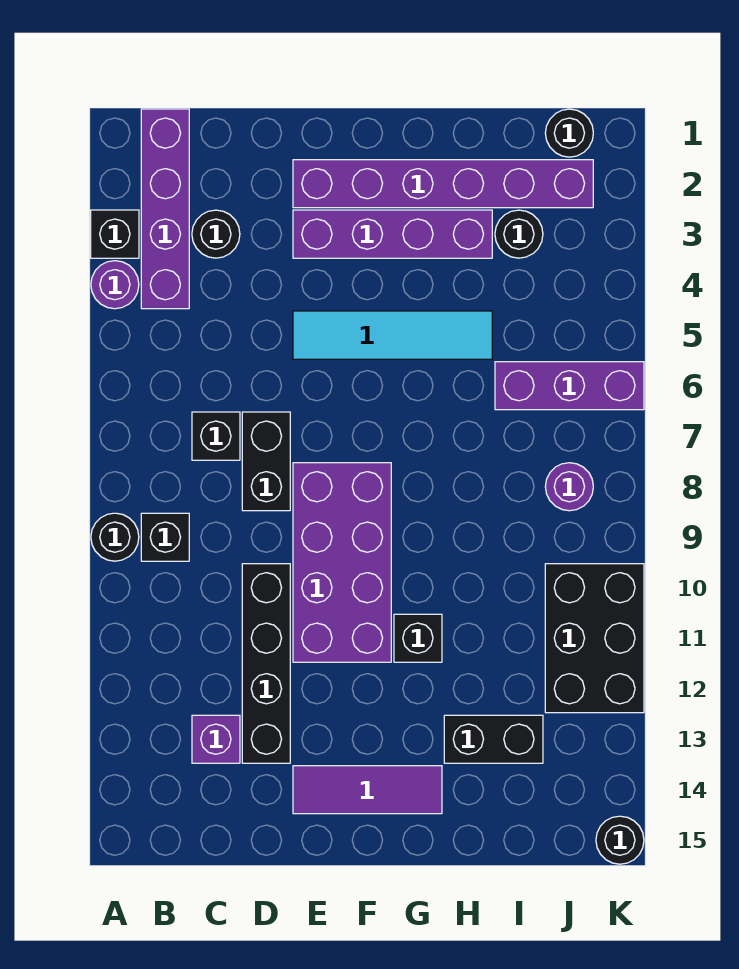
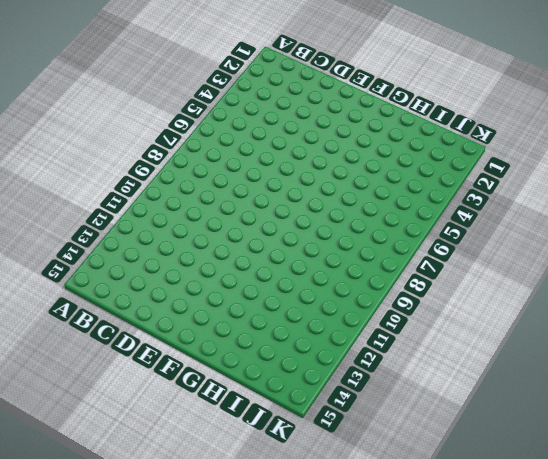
none -> black brick A3 level 1
none -> purple round brick A4 level 1
none -> black round brick A9 level 1

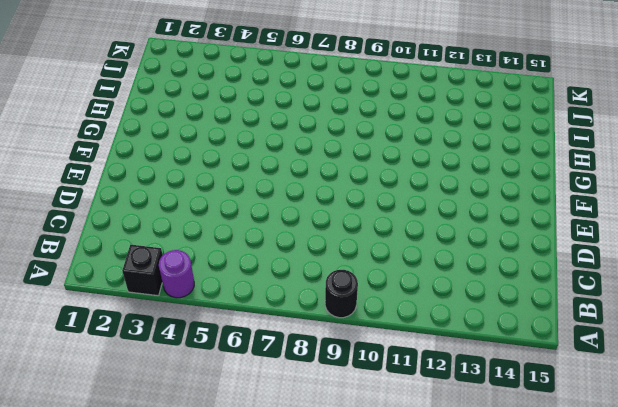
none -> purple brick B1:B4 level 1
none -> black brick B9 level 1
none -> black round brick C3 level 1

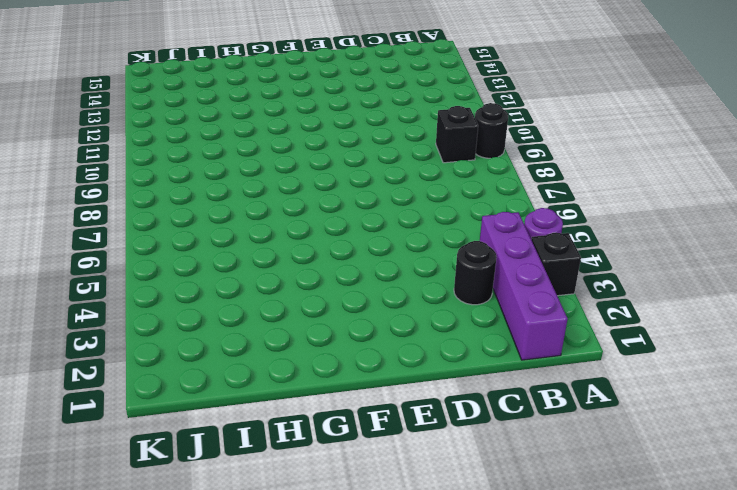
none -> black brick C7 level 1
none -> purple brick C13 level 1
none -> black brick D7:D8 level 1

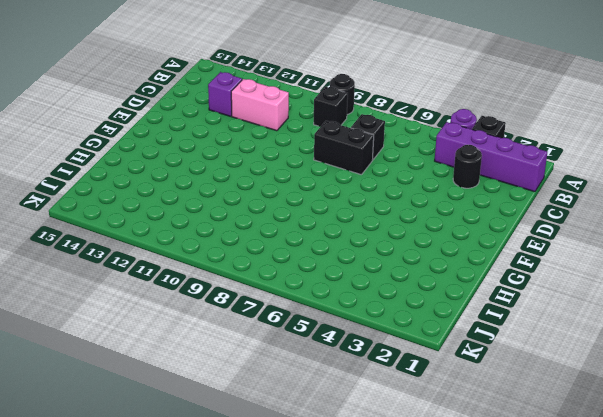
pink brick C11:C12 level 1 -> none
none -> black brick D10:D13 level 1
none -> purple brick E2:J2 level 1
none -> purple brick E3:H3 level 1

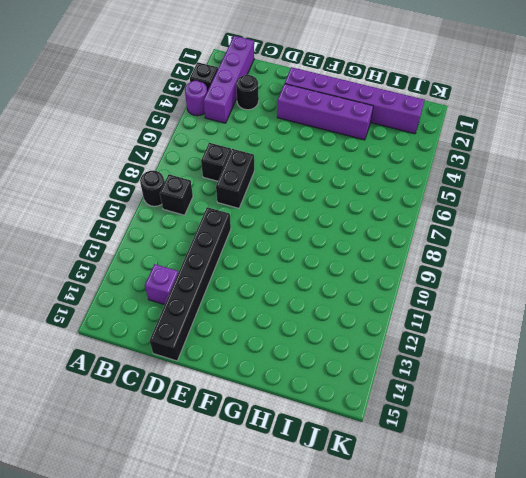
black brick D10:D15 level 1 -> black brick D10:D13 level 1
none -> cyan tile E5:H5 level 1
none -> purple brick E8:F11 level 1
none -> purple tile E14:G14 level 1

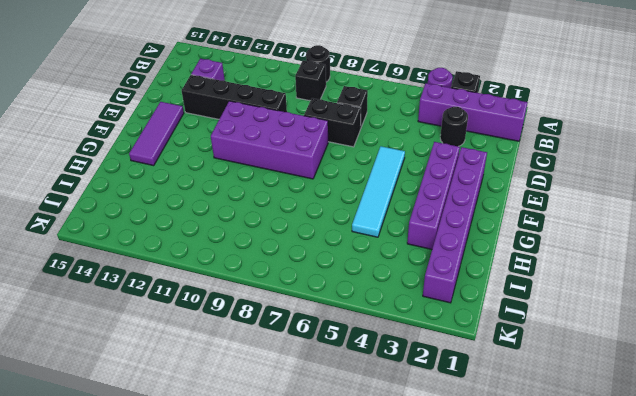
none -> black brick G11 level 1
none -> black brick H13:I13 level 1
none -> black round brick I3 level 1

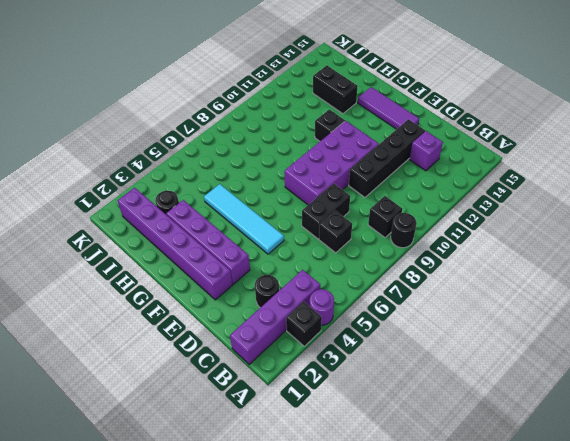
none -> purple brick I6:K6 level 1
none -> black round brick J1 level 1
none -> purple round brick J8 level 1

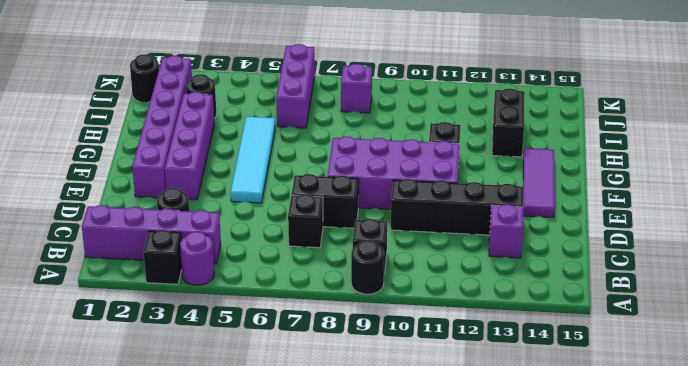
purple brick J8 level 1 -> purple round brick J8 level 1
none -> black brick J10:K12 level 1
none -> black round brick K15 level 1

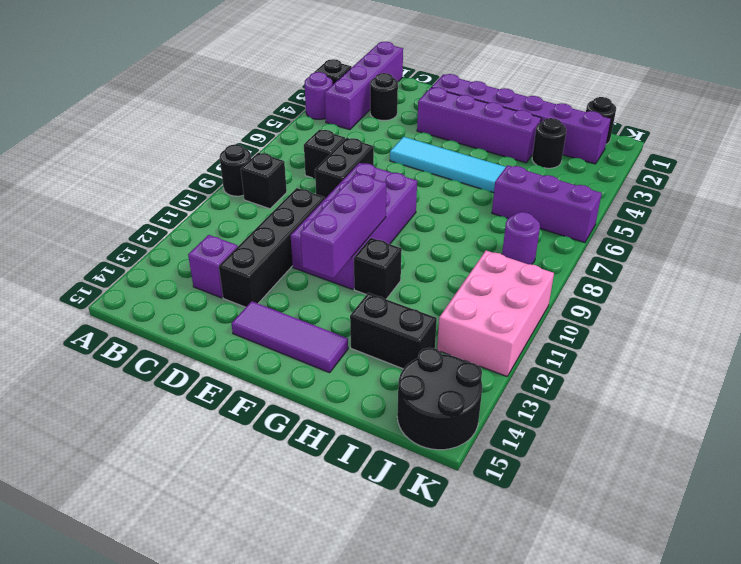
purple brick F10:F12 level 2 -> none
pink brick J10:K12 level 1 -> black brick J10:K12 level 1
black round brick J14:K15 level 1 -> black round brick K15 level 1

